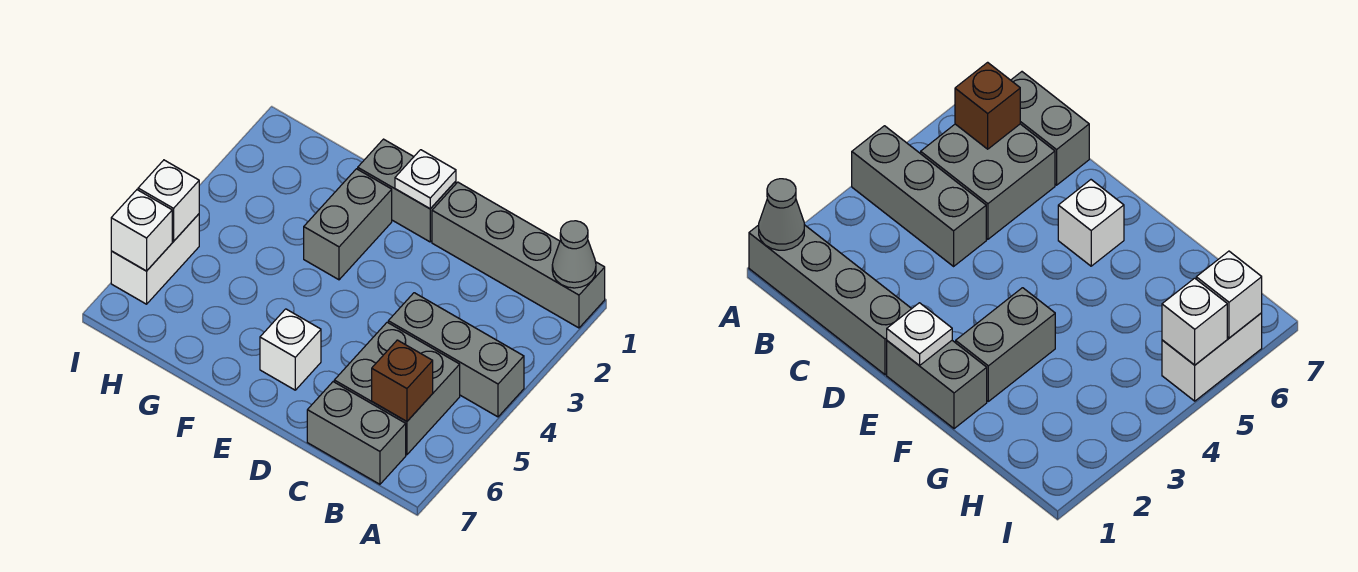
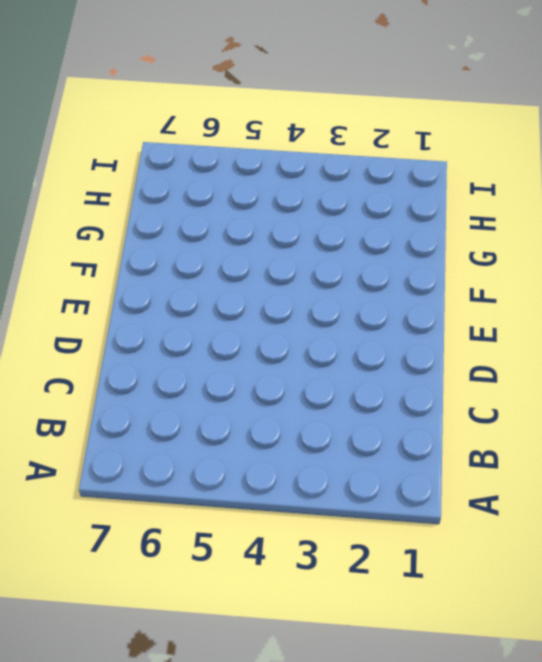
none -> grey brick A1:D1 level 1
none -> grey brick A4:C4 level 1
none -> grey brick B5:C6 level 1

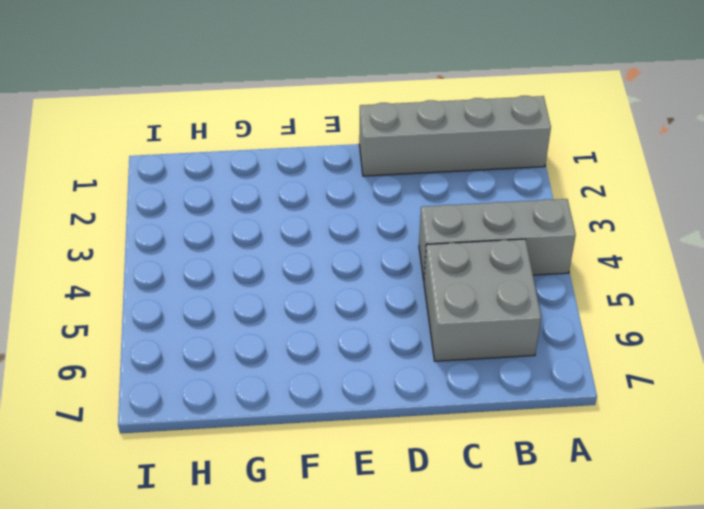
none -> grey brick B7:C7 level 1
none -> grey brick E1:F1 level 1
none -> white brick E6 level 1

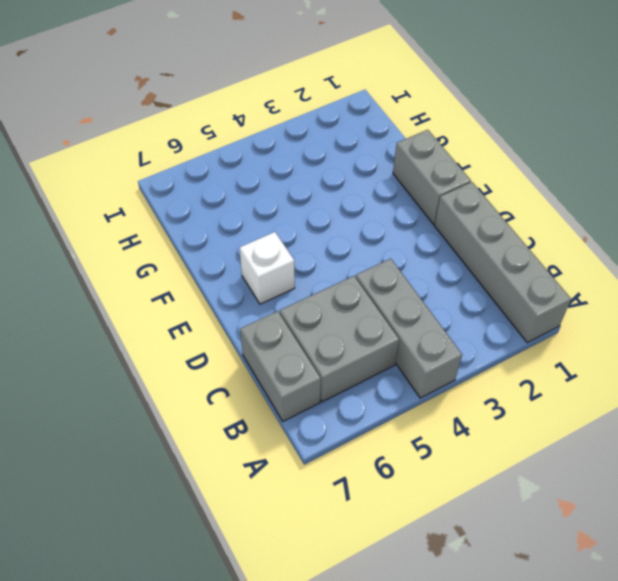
none -> grey brick F2:F3 level 1
none -> white brick I5:I6 level 1
none -> grey cone A1 level 2

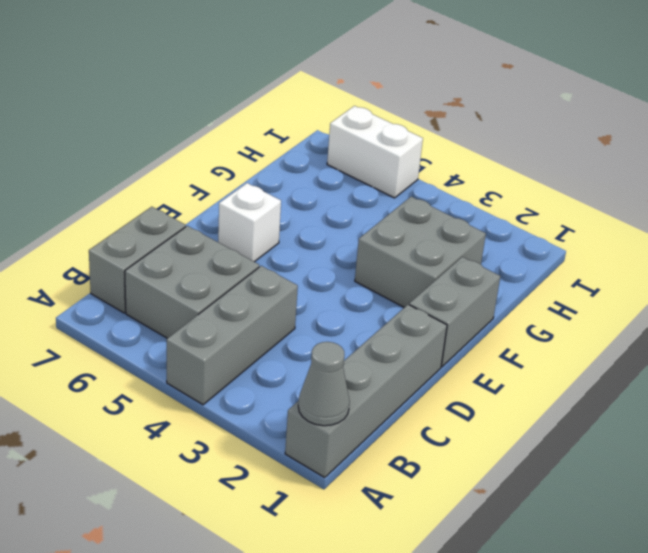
grey brick F2:G3 level 1 -> grey brick F2:F3 level 1
none -> brown brick B6 level 2
none -> white plate E1 level 2
none -> white brick I5 level 2

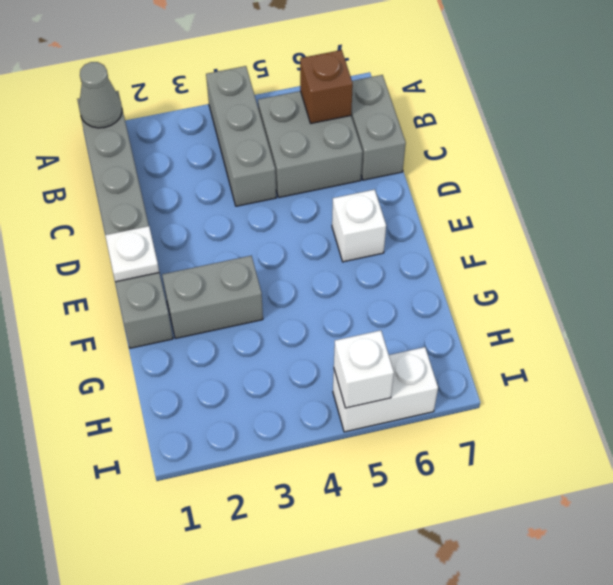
none -> white brick I6 level 2

